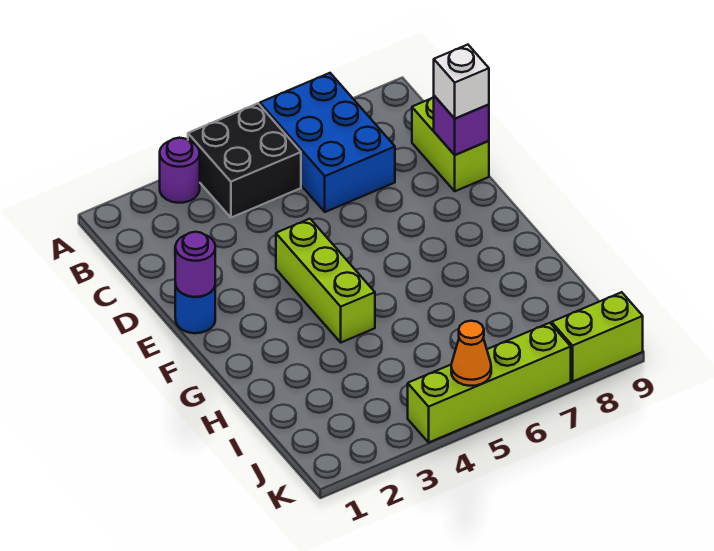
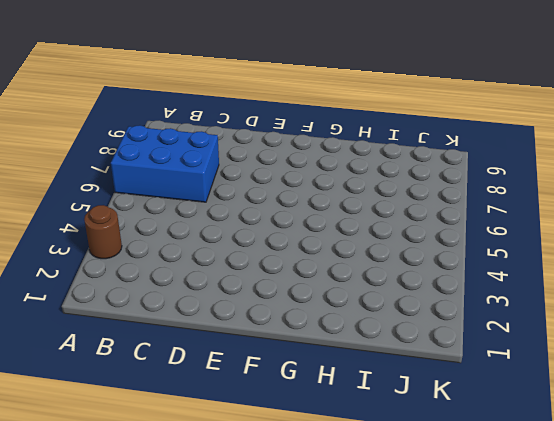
brown round brick A3 level 1 -> purple round brick A3 level 1
none -> black brick A4:B5 level 1
none -> lime brick C9:D9 level 1
none -> blue round brick E1 level 1

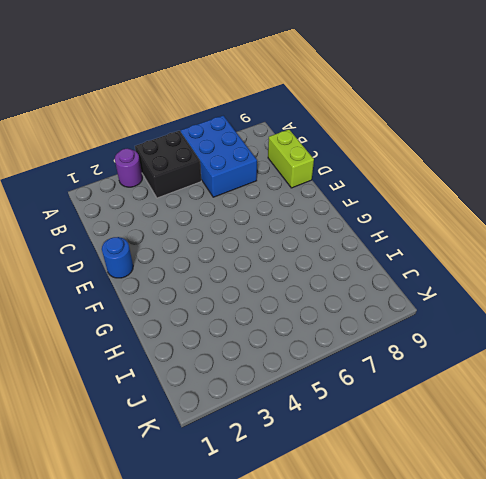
none -> lime brick E4:G4 level 1
none -> lime brick K4:K7 level 1
none -> lime brick K8:K9 level 1

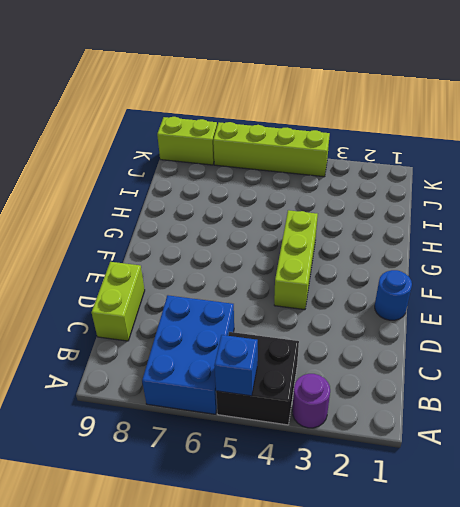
blue brick A5 level 2 -> none
none -> purple brick D9 level 2
none -> purple round brick E1 level 2
none -> orange cone K5 level 2

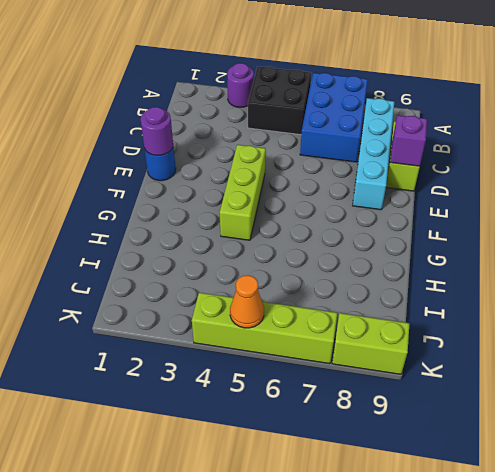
cyan brick B8:E8 level 1 -> none
none -> white brick D9 level 3

